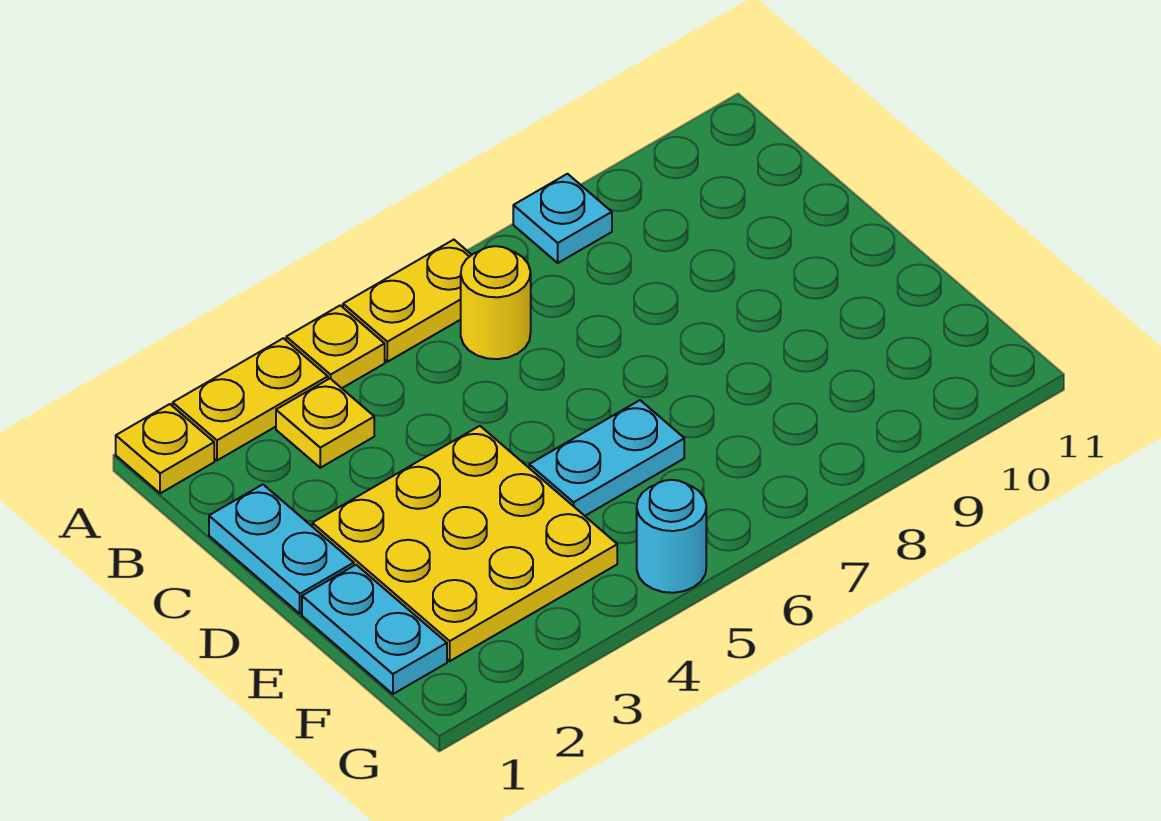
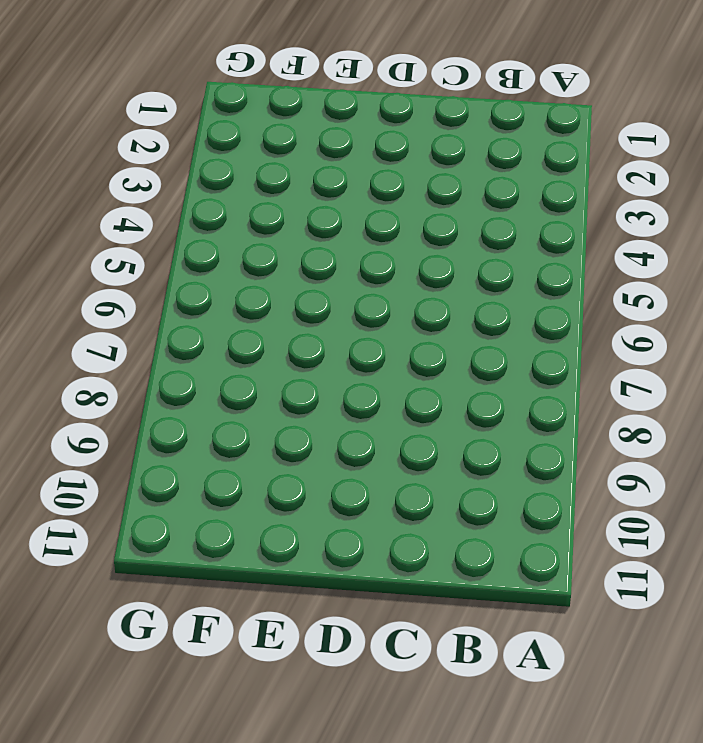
none -> yellow plate A1 level 1
none -> yellow plate A2:A3 level 1
none -> yellow plate A4 level 1

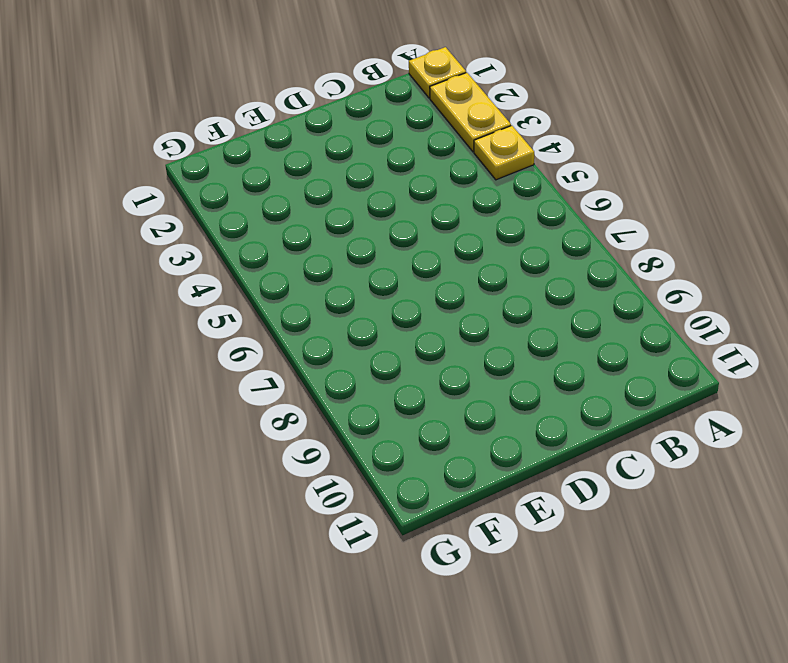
none -> yellow plate A5:A6 level 1
none -> cyan plate A8 level 1
none -> yellow plate B3 level 1

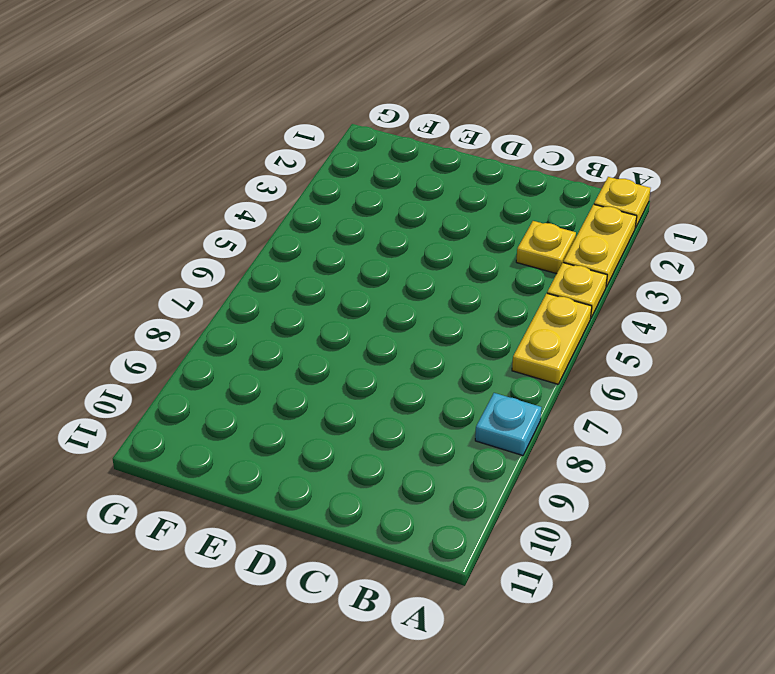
none -> yellow round brick B6 level 1
none -> cyan plate C1:D1 level 1
none -> yellow plate D2:F4 level 1

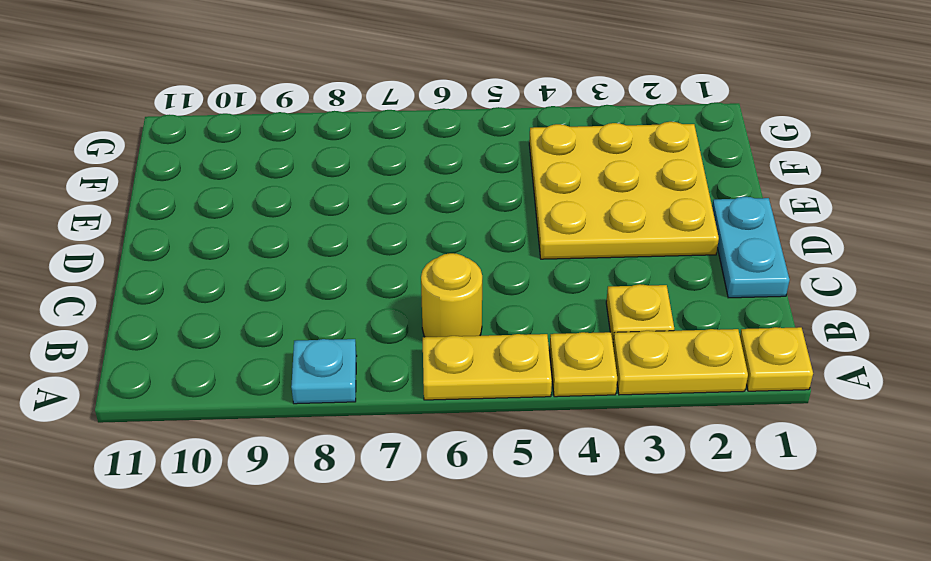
none -> cyan plate E1:F1 level 1
none -> cyan plate E5:E6 level 1
none -> cyan round brick G5 level 1

